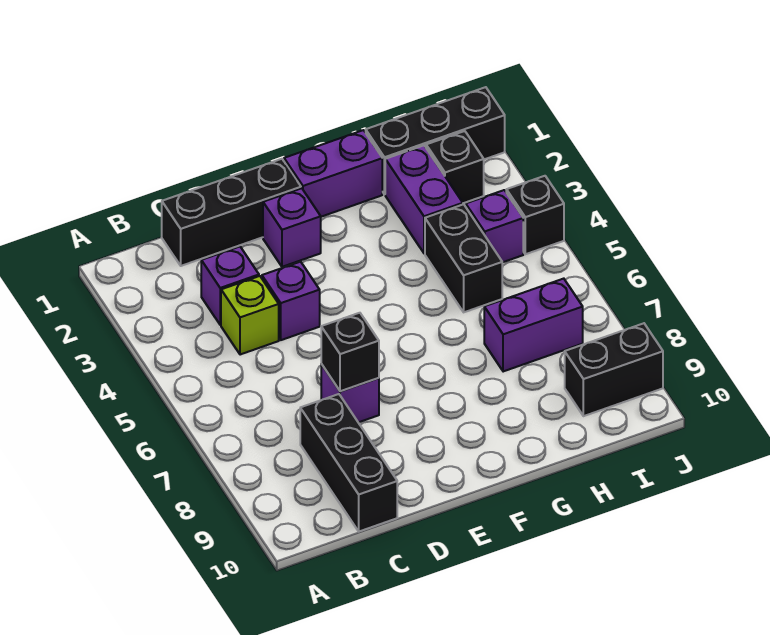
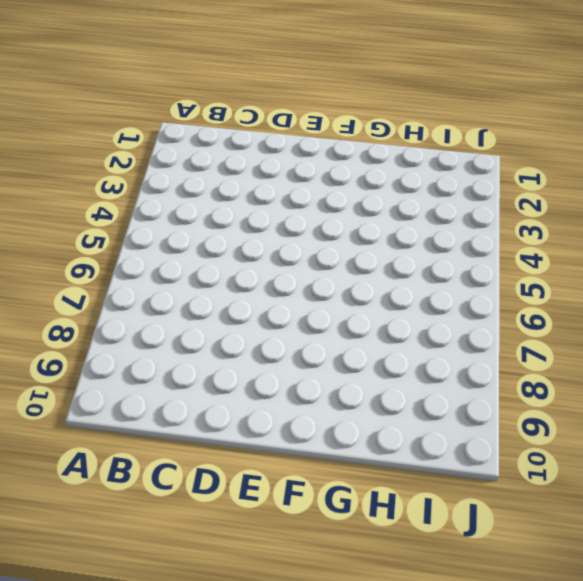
none -> black brick C1:E1 level 1
none -> purple brick C3 level 1
none -> lime brick C4 level 1

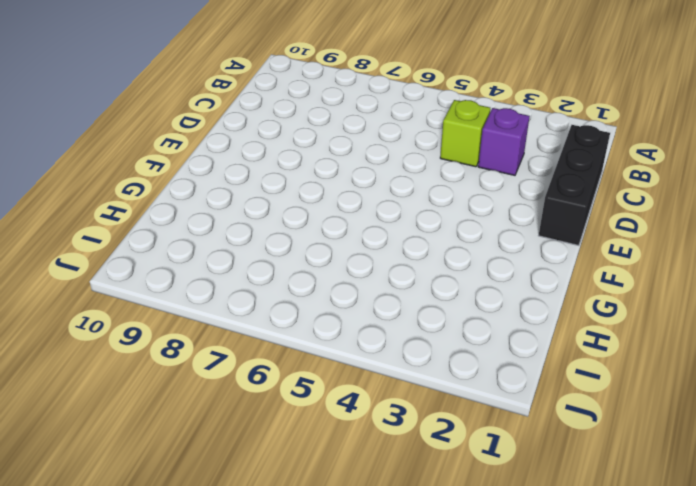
none -> black brick C8:C10 level 1
none -> purple brick D4 level 1
none -> purple brick D7 level 1

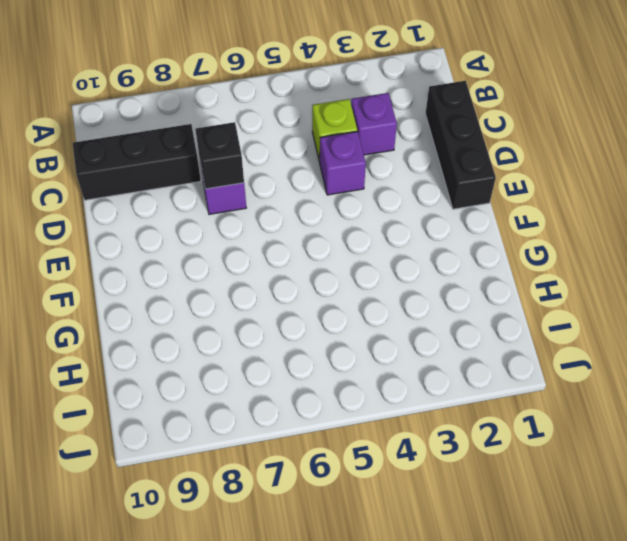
none -> purple brick E2 level 1
none -> purple brick F1:G1 level 1
none -> black brick H1:J1 level 1

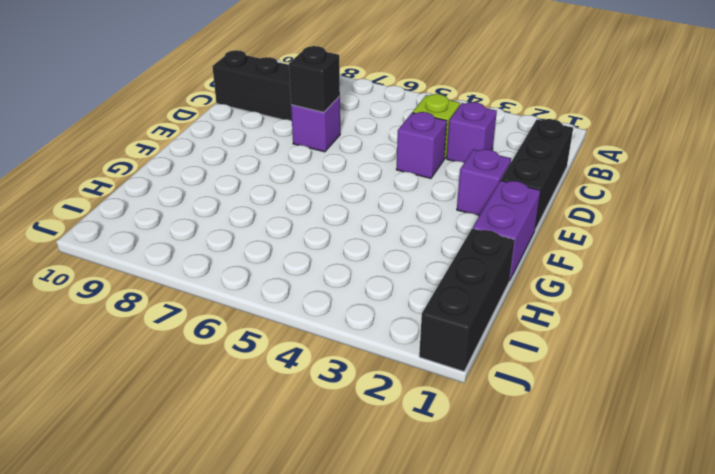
none -> purple brick H2:H3 level 1
none -> black brick H4:H5 level 1
none -> purple brick H7:I7 level 1

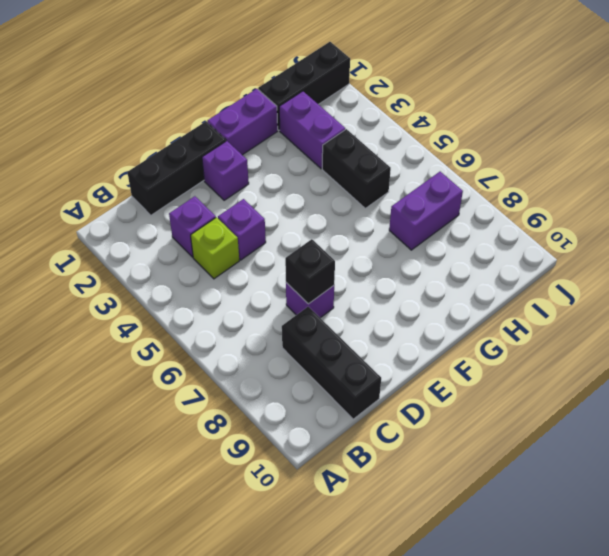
none -> black brick I2 level 1
none -> purple brick I4 level 1
none -> black brick I9:J9 level 1

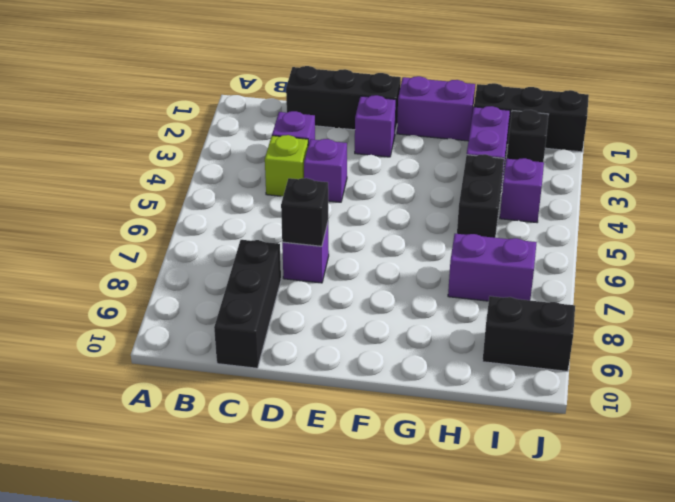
none -> black brick J4 level 1

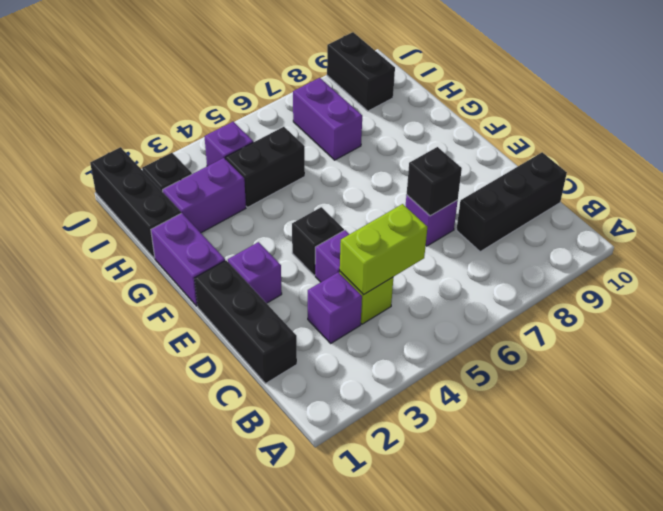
lime brick C4:C5 level 2 -> none
black brick E4 level 1 -> black brick J4 level 1

